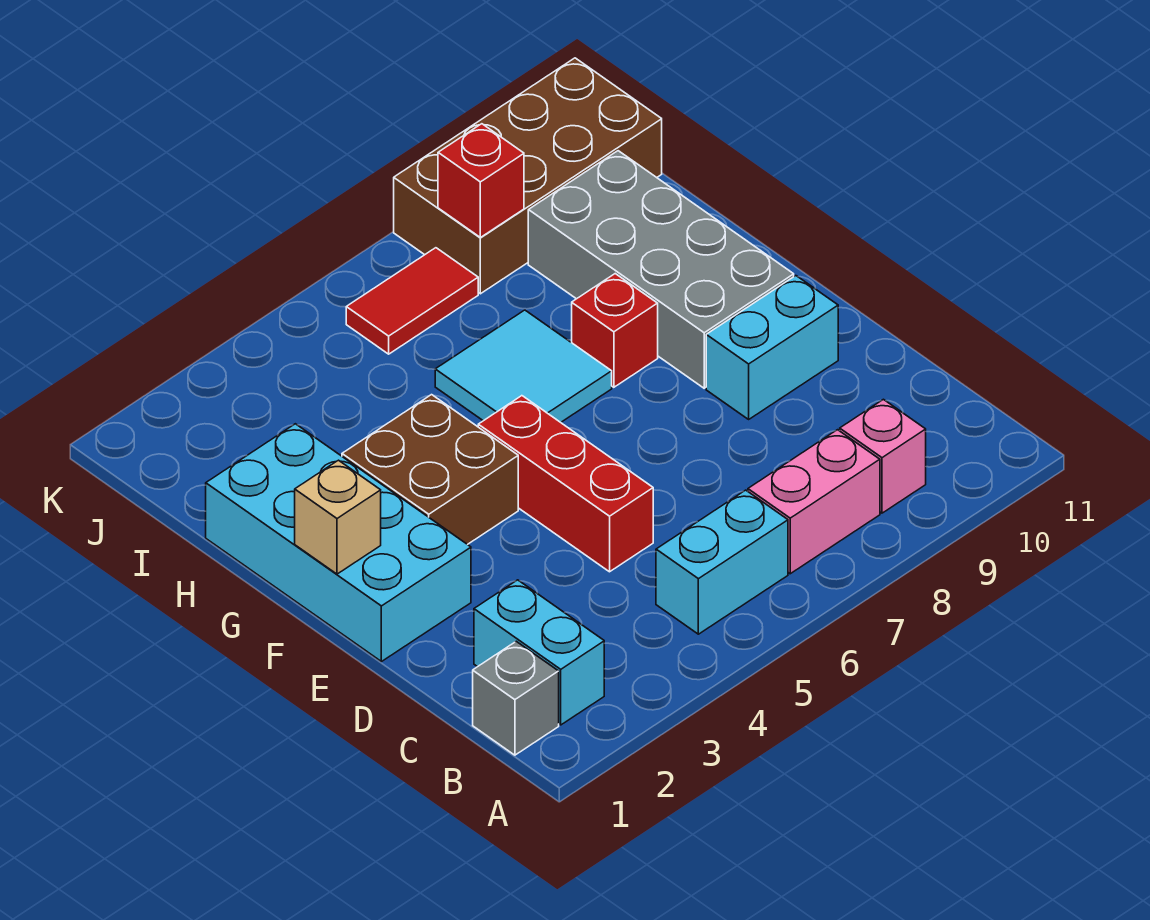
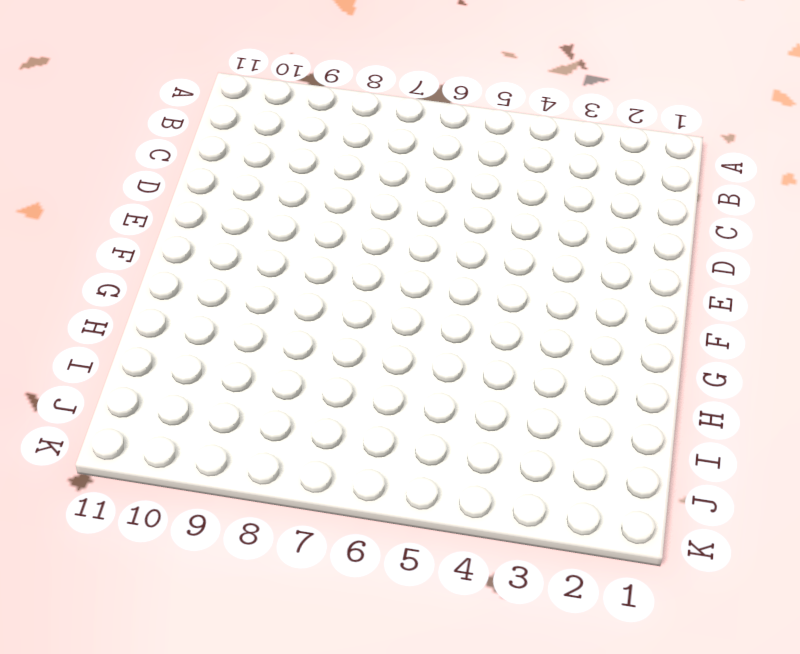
none -> grey brick B1 level 1
none -> cyan brick B2:C2 level 1
none -> cyan brick B5:B6 level 1

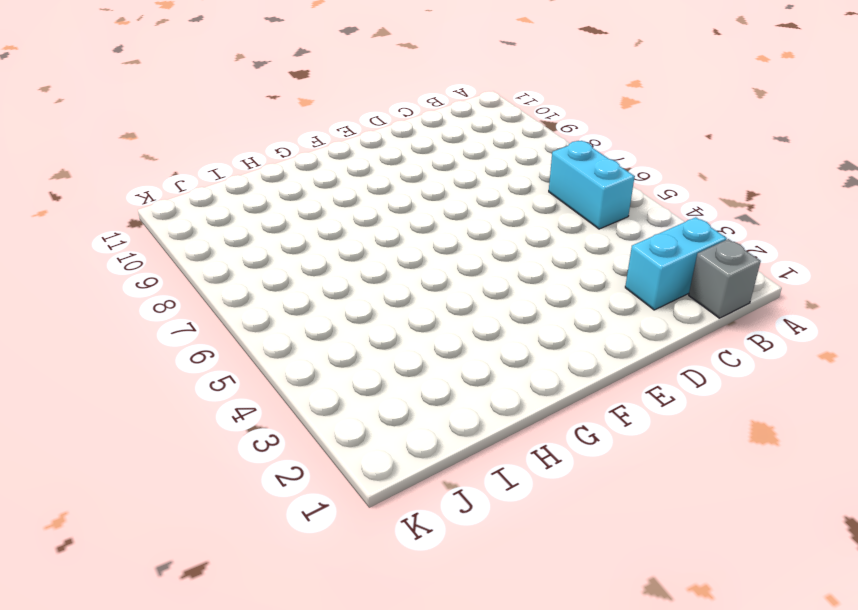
none -> pink brick B7:B8 level 1
none -> pink brick B9 level 1
none -> red brick D5:F5 level 1

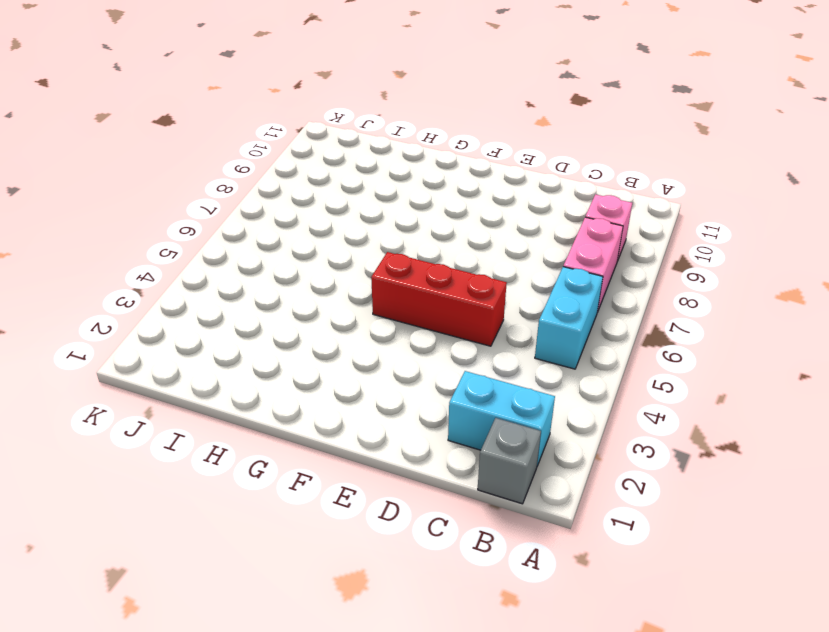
none -> cyan brick E1:H2 level 1
none -> cyan brick E9:E10 level 1
none -> brown brick F3:G4 level 1

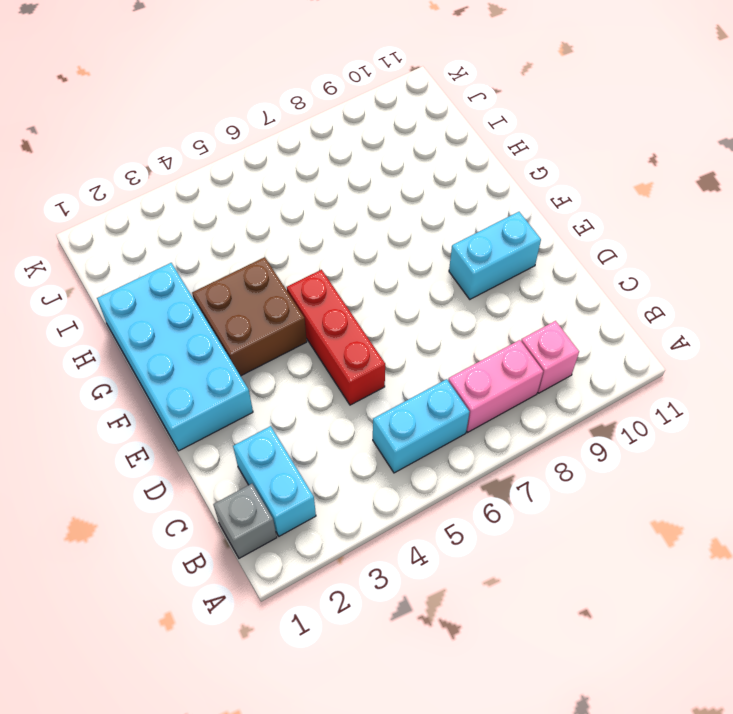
none -> grey brick F9:I10 level 1
none -> cyan tile G6:H7 level 1
none -> red brick G8 level 1

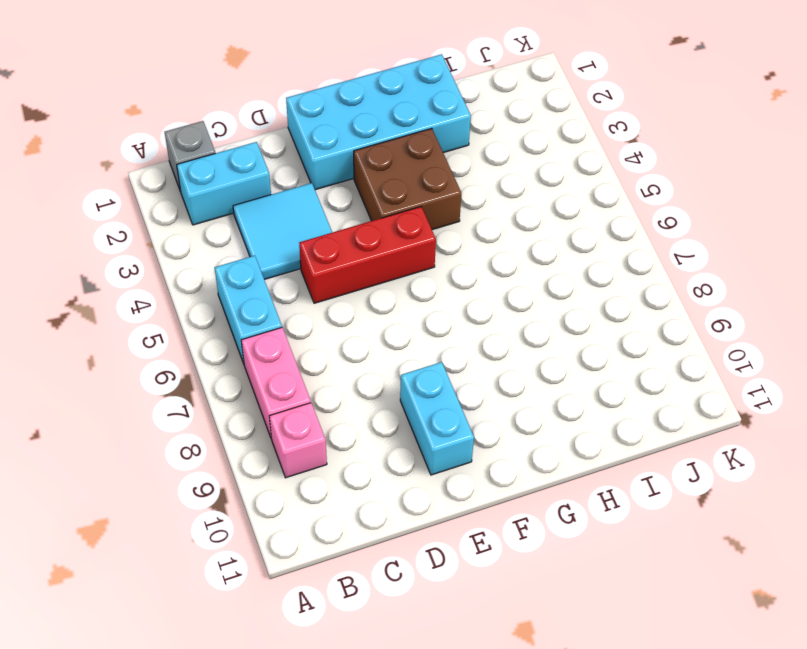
cyan tile C3:D4 level 1 -> cyan tile G6:H7 level 1
none -> grey brick F9:I10 level 1
none -> red brick G8 level 1
none -> red tile J6:J7 level 1

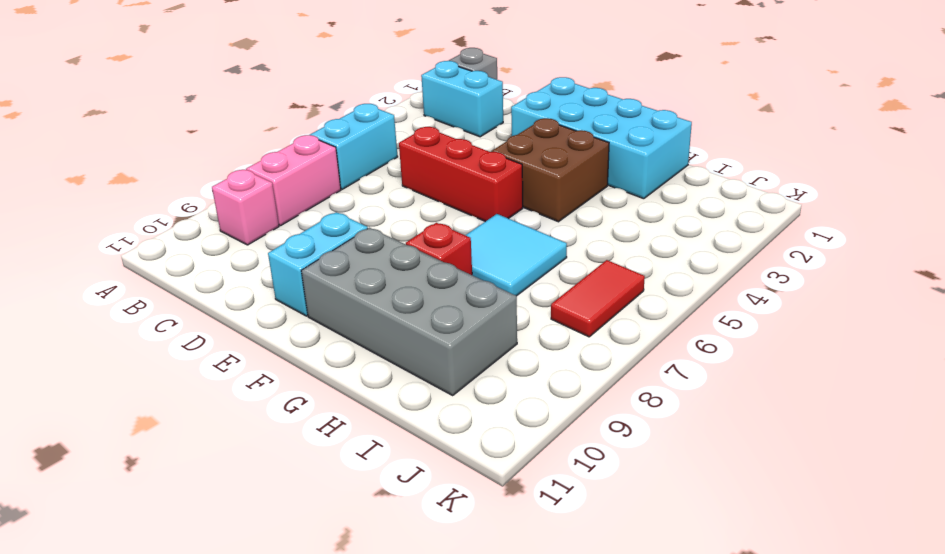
none -> brown brick J8:K11 level 1
none -> tan brick F1 level 2
none -> red brick J8 level 2

